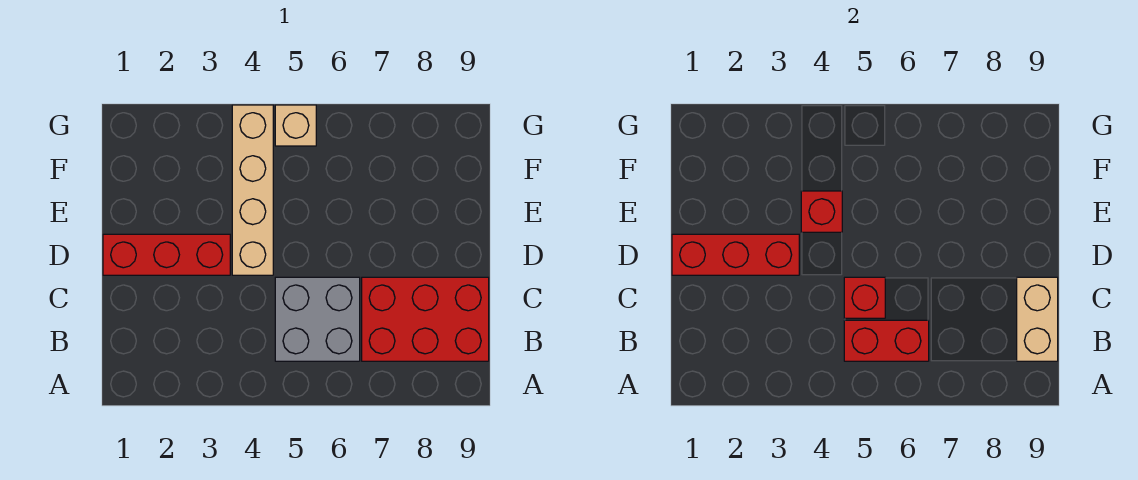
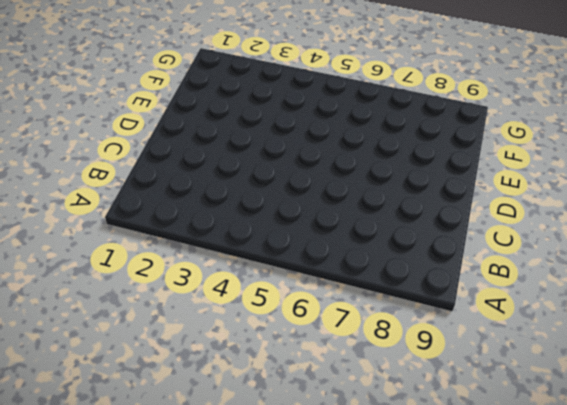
none -> grey brick B5:C6 level 1
none -> red brick B7:C9 level 1

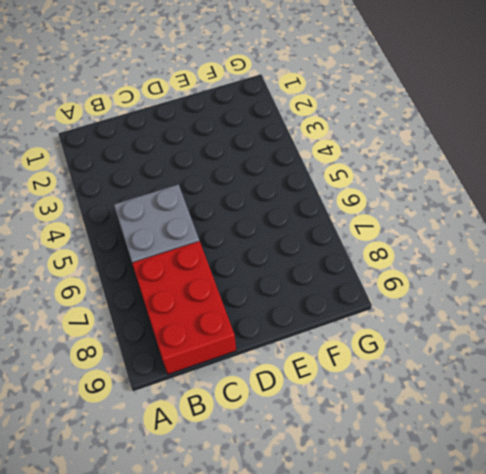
none -> red brick D1:D3 level 1
none -> tan brick D4:G4 level 1

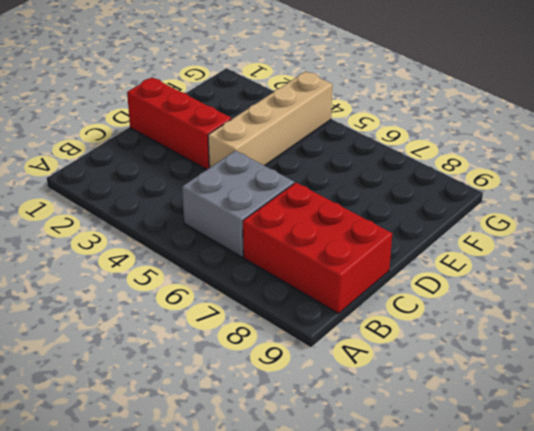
none -> tan brick G5 level 1
none -> red brick B5:B6 level 2

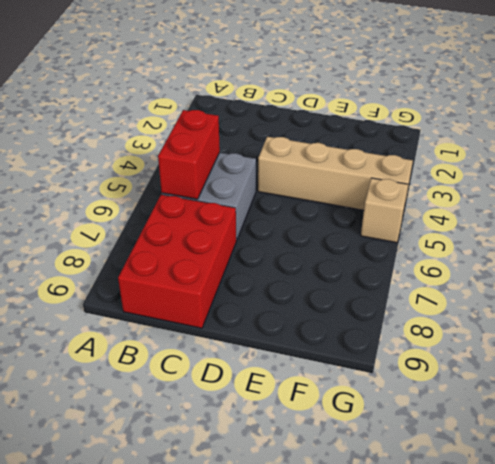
none -> red brick D1:D3 level 1
none -> tan brick B9:C9 level 2

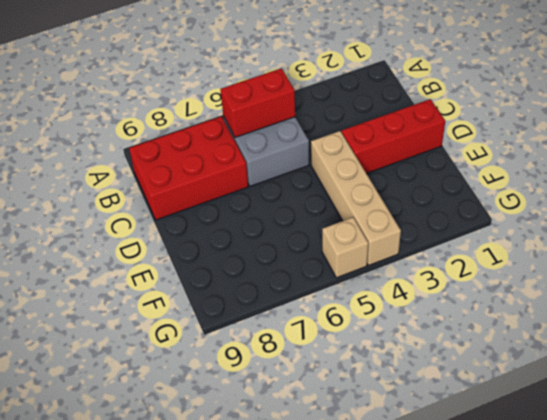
none -> tan brick B9:C9 level 2
none -> red brick C5 level 2

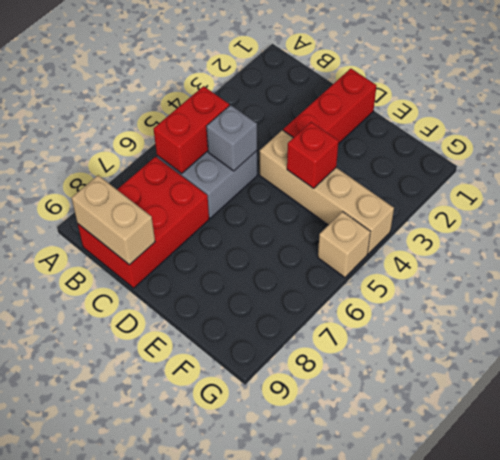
grey brick C5 level 2 -> red brick C5 level 2
none -> red brick D1:D3 level 2

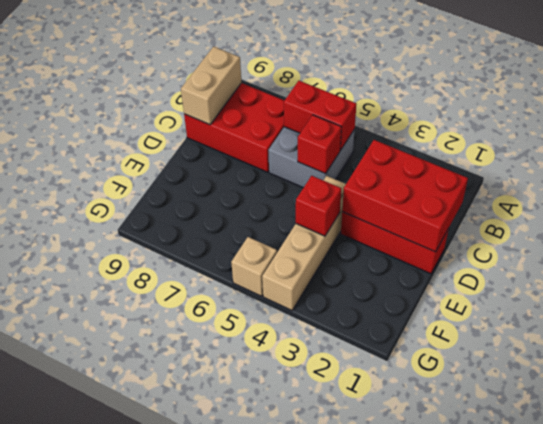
red brick C1:D3 level 2 -> red brick D1:D3 level 2

